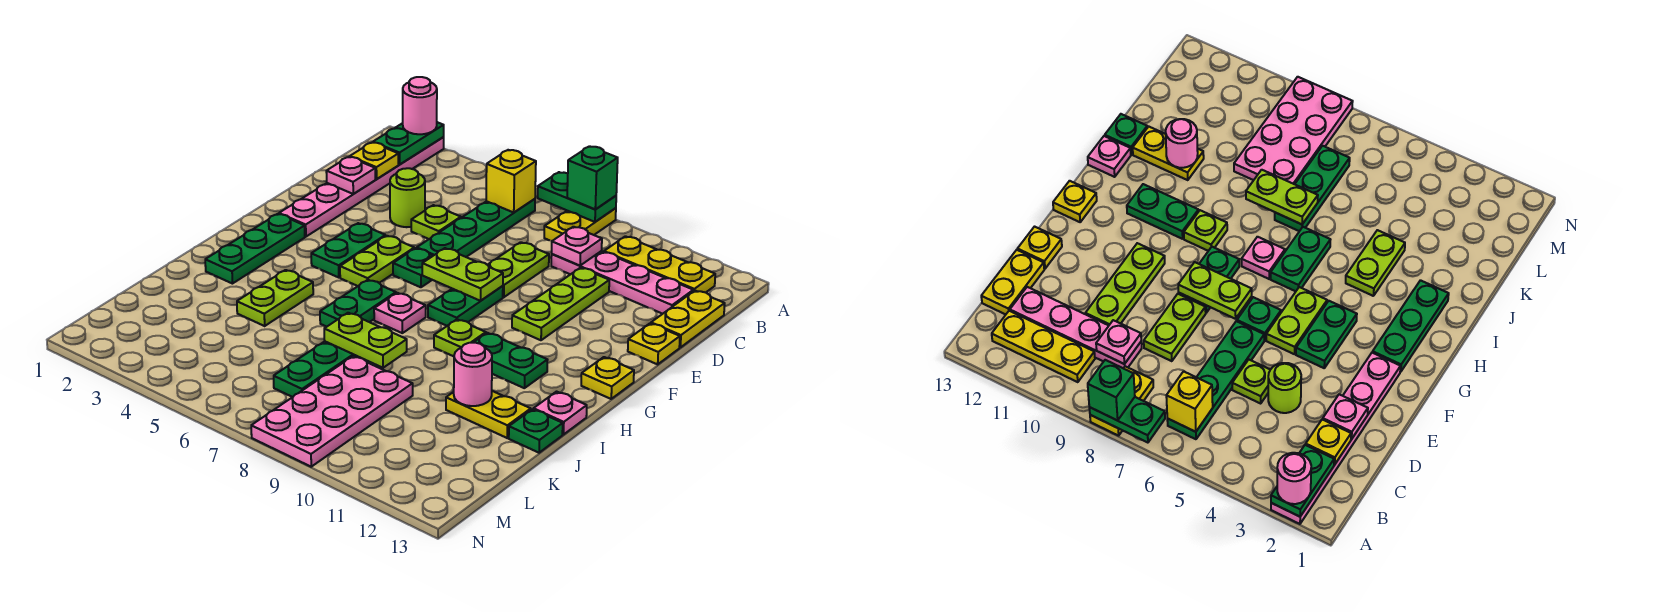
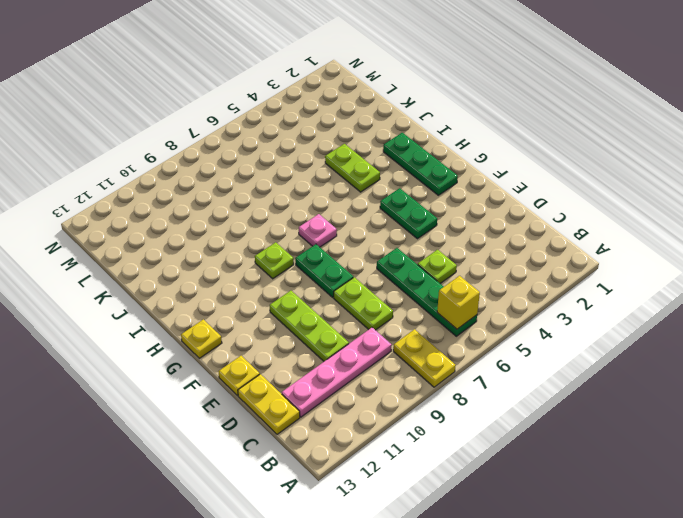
none -> pink plate A2:F2 level 1
none -> yellow plate B10:B12 level 1
none -> lime round brick D4 level 1
none -> lime plate F5:G5 level 1

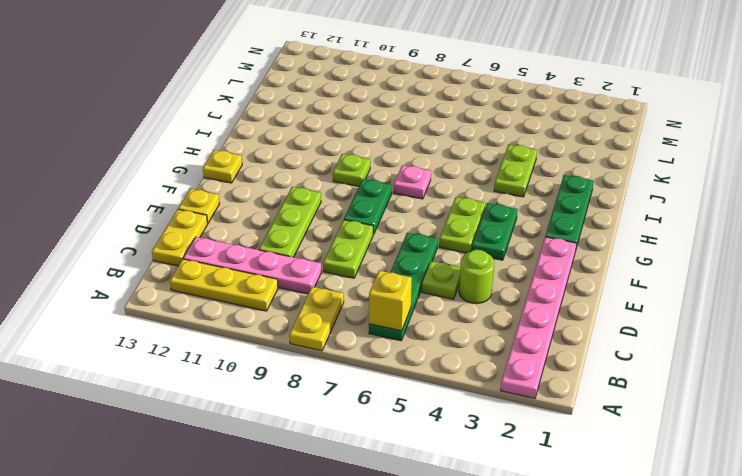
none -> green plate F6 level 1
none -> green plate H6:I6 level 1
none -> green plate H10:H11 level 1
none -> pink plate I13 level 1

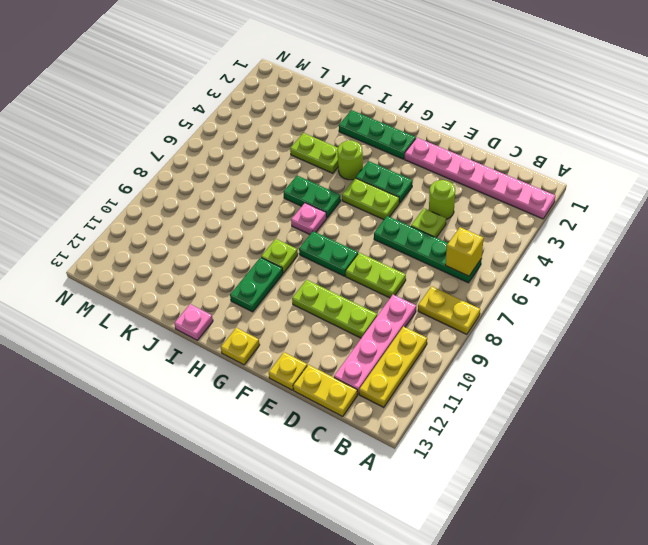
lime round brick H4 level 1 -> none
none -> green plate F6 level 1
none -> green plate J7:L7 level 1
none -> yellow plate J11:J12 level 1
none -> green plate J13 level 1

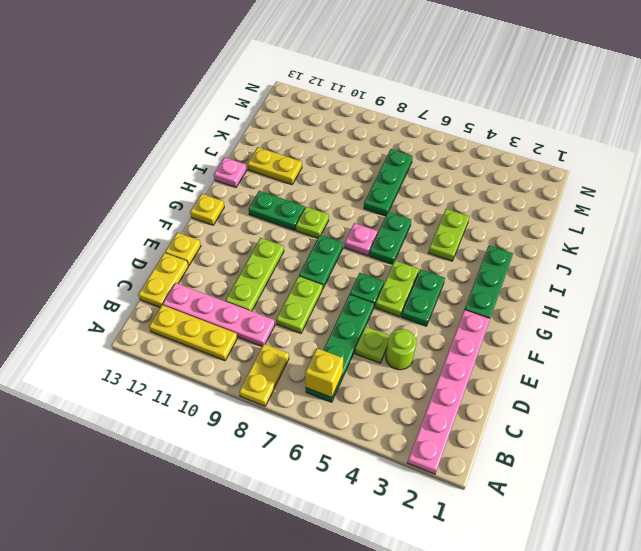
none -> green plate J13 level 1
none -> pink plate K8:N9 level 1
none -> green plate A2:B2 level 2
none -> green plate A7:A8 level 2

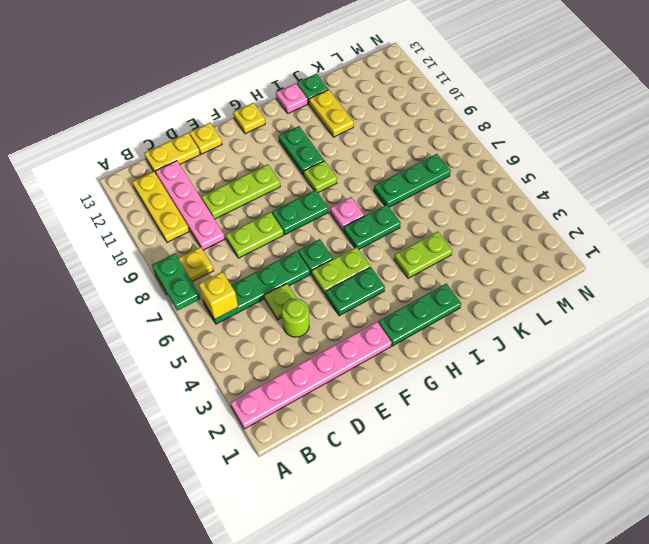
none -> pink plate K8:N9 level 1
none -> green plate A2:B2 level 2
none -> yellow plate C2 level 2
none -> pink plate C9 level 2

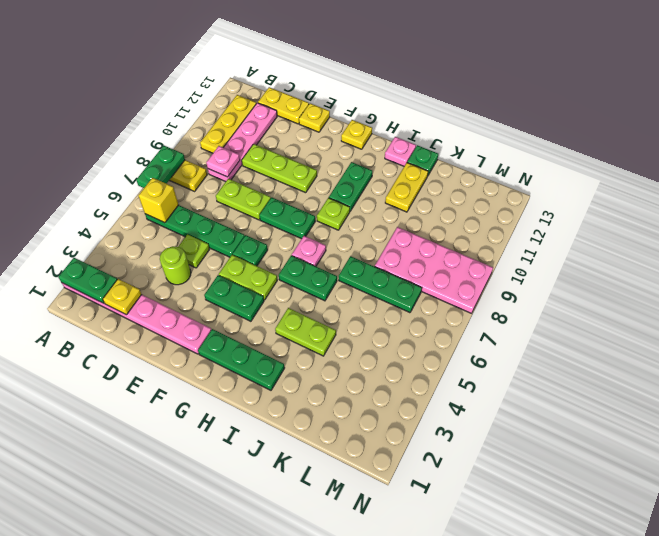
none -> pink plate D2 level 2
none -> lime plate F7:F8 level 2
none -> lime plate J7:J8 level 2
none -> pink round brick J11 level 2

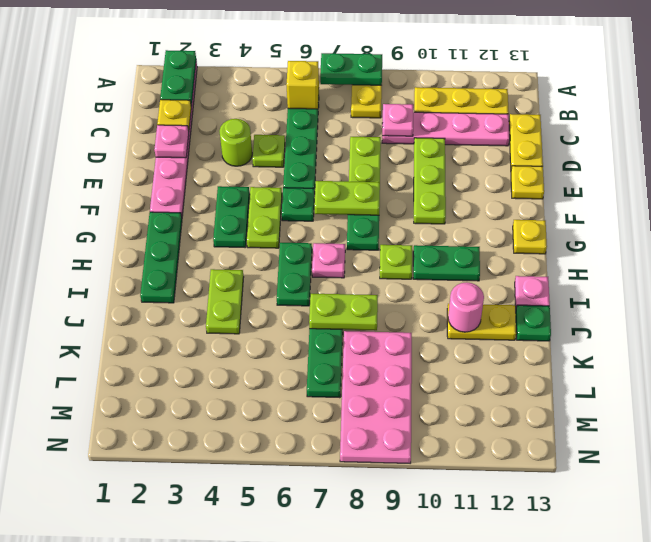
none -> pink round brick A2 level 3
none -> green brick A8 level 3

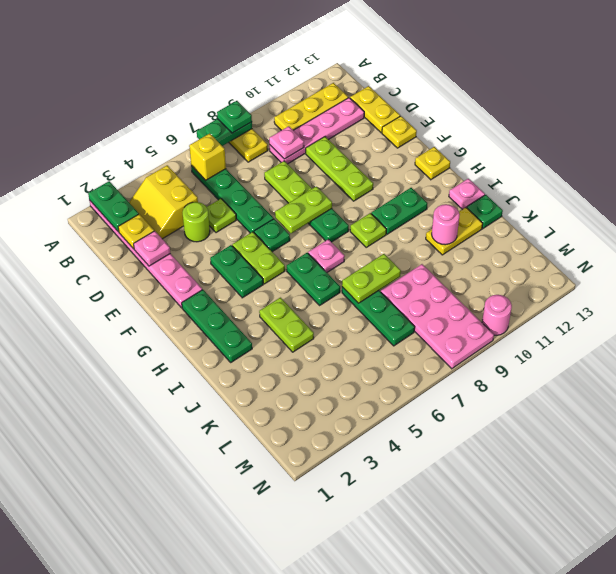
green plate A8 level 3 -> green brick A8 level 3
yellow slope B3:C4 level 1 top 4 -> none
pink round brick N10 level 1 -> pink round brick A2 level 3

